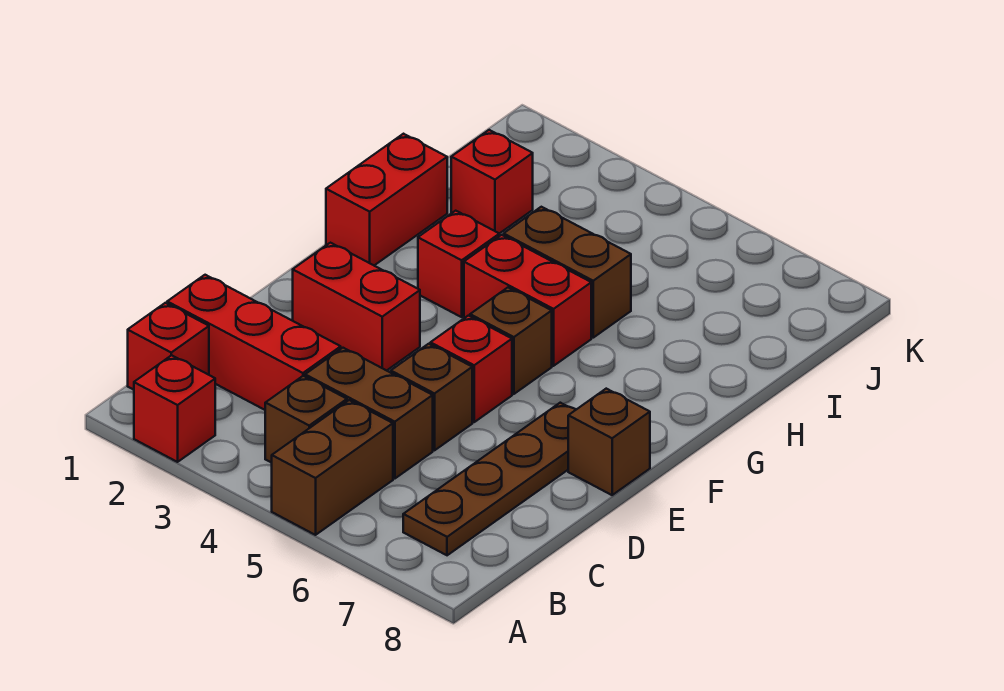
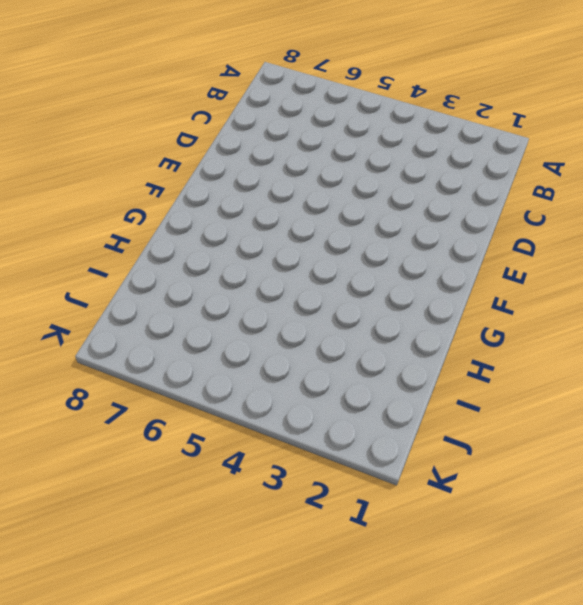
none -> red brick A2 level 1
none -> brown brick A5:B5 level 1
none -> red brick B1 level 1

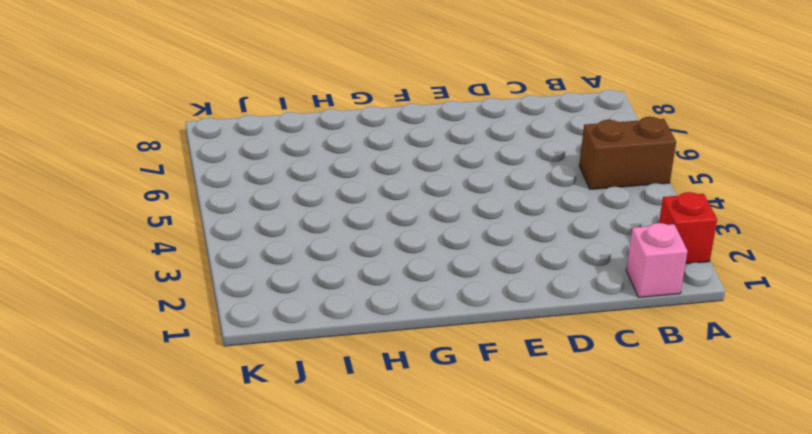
pink brick B1 level 1 -> red brick B1 level 1
none -> brown brick B4 level 1
none -> brown plate B7:E7 level 1
none -> red brick C1:C3 level 1

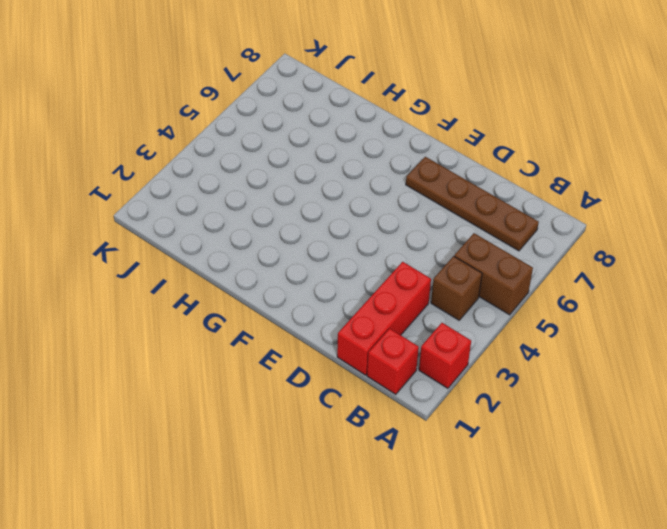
none -> brown brick C4:C5 level 1
none -> brown brick D5 level 1
none -> red brick E2:E3 level 1

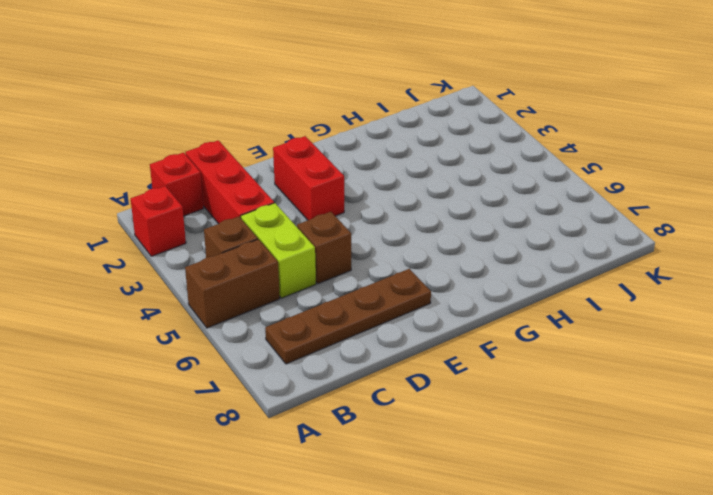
lime brick C4:C5 level 1 -> brown brick C4:C5 level 1
none -> red brick E5 level 1
none -> brown brick E8 level 1
none -> brown brick F5 level 1

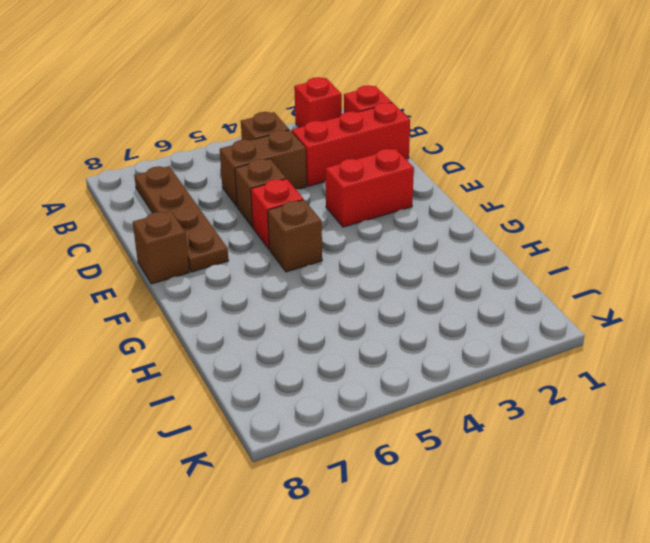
none -> brown brick A5:B5 level 1
none -> red brick G1:H1 level 1
none -> red brick G3 level 1

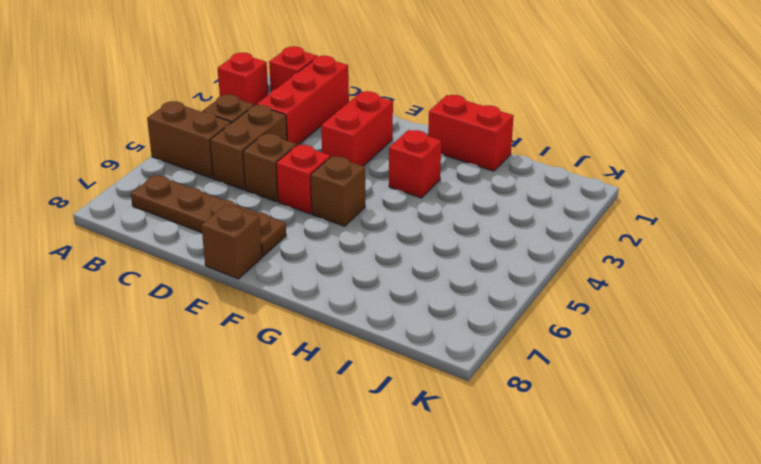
none -> red brick G4:G5 level 1
none -> brown brick H4:H5 level 1
none -> red brick I2 level 1

